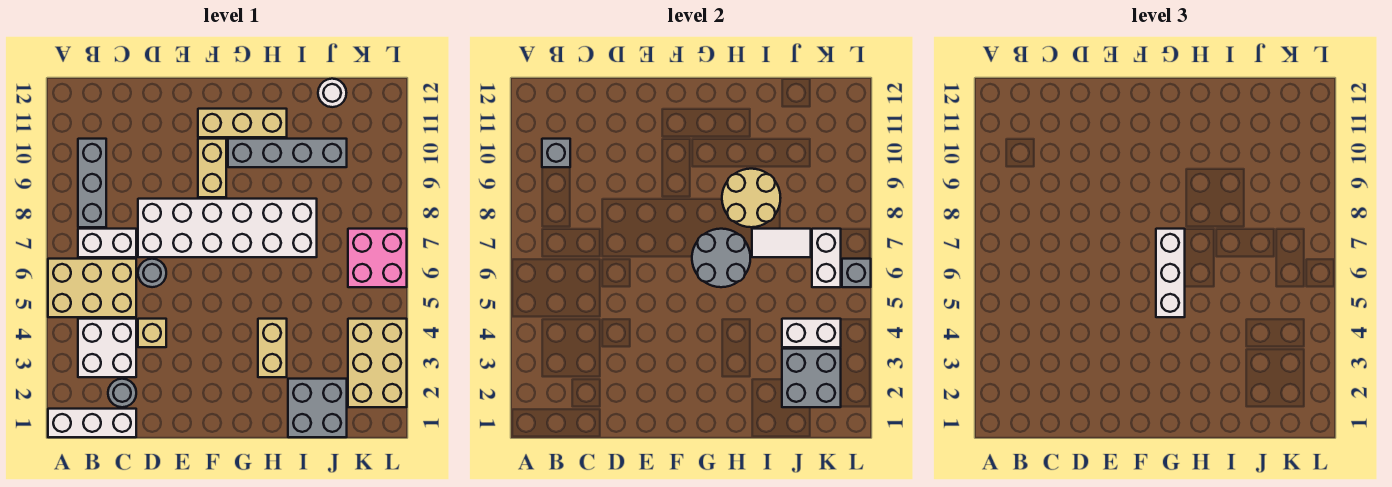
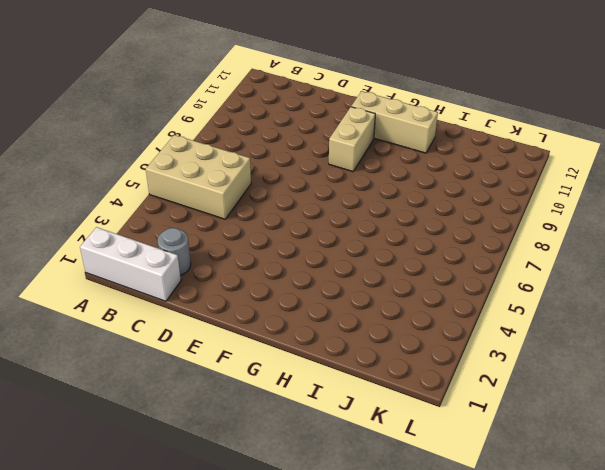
none -> white brick B3:C4 level 1
none -> white brick B7:C7 level 1
none -> grey brick B8:B10 level 1

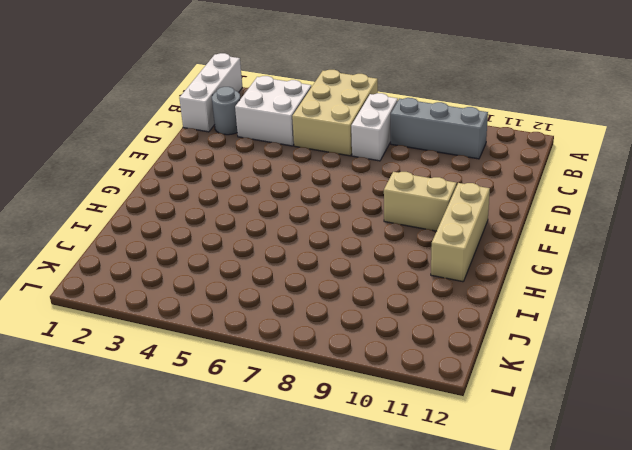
none -> tan brick D4 level 1
none -> grey round brick D6 level 1
none -> white brick D7:I8 level 1

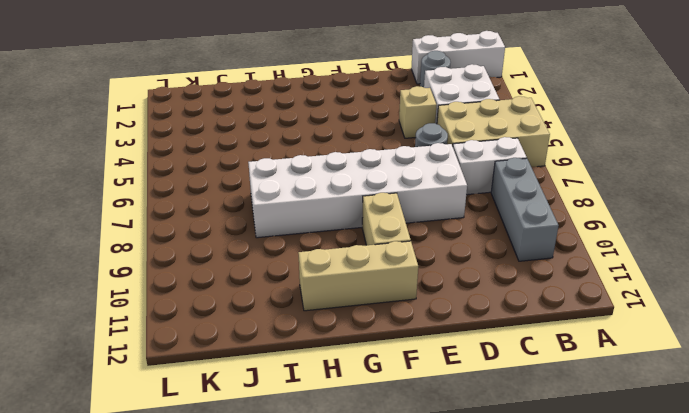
none -> grey brick G10:J10 level 1
none -> tan brick H3:H4 level 1
none -> grey brick I1:J2 level 1

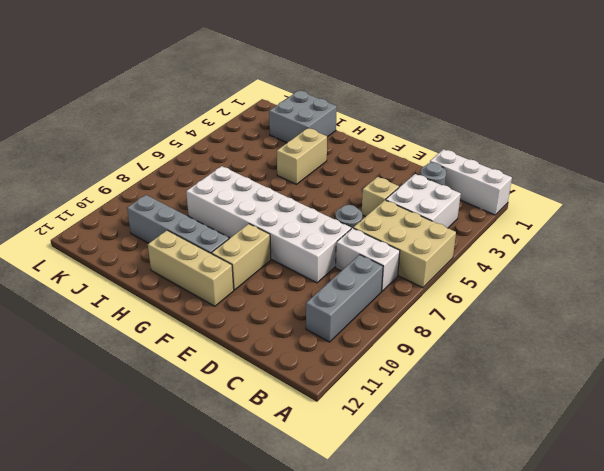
none -> white round brick J12 level 1
none -> tan brick K2:L4 level 1
none -> pink brick K6:L7 level 1

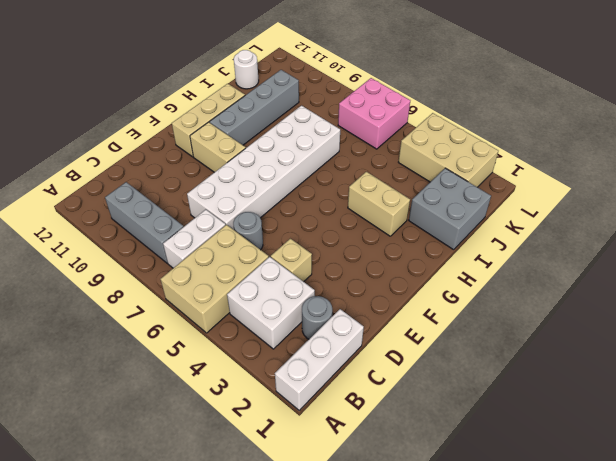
none -> grey brick B10 level 2
none -> grey round brick G6:H7 level 2
none -> tan round brick H8:I9 level 2

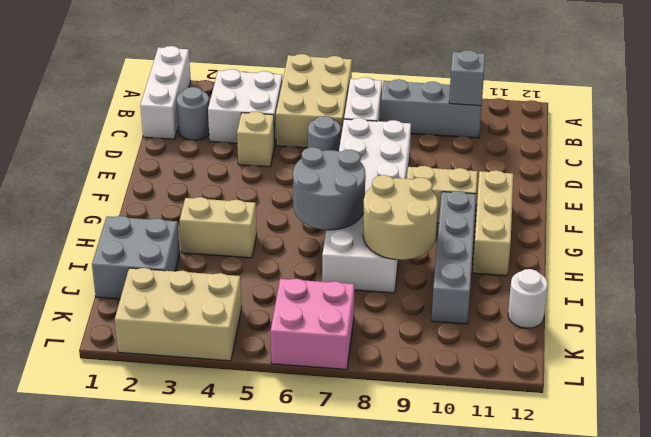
none -> white tile I7:J7 level 2
none -> grey brick J2:K3 level 2
none -> white brick J4:K4 level 2

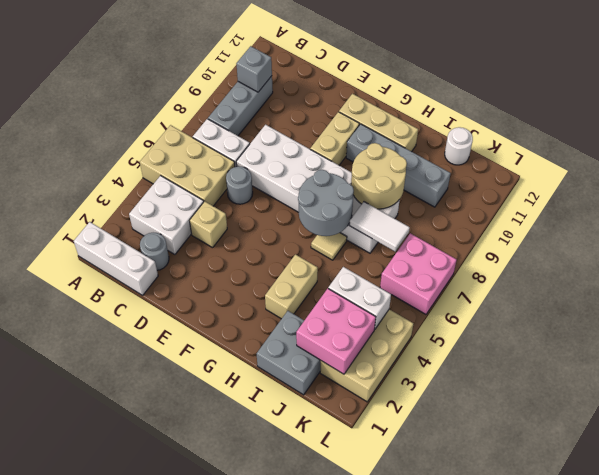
tan tile H6 level 1 -> none
pink brick J2:K3 level 2 -> grey brick J2:K3 level 2
none -> white brick K6:K7 level 2
none -> grey brick L6 level 2
none -> white brick G5:G7 level 3

